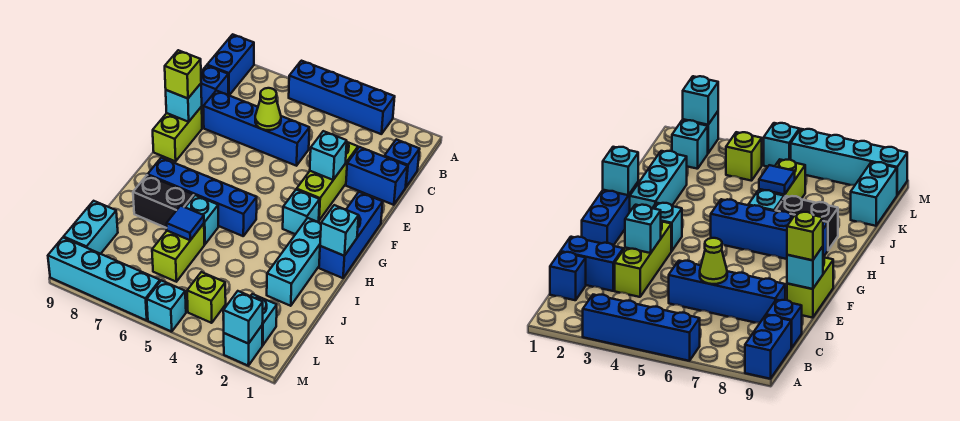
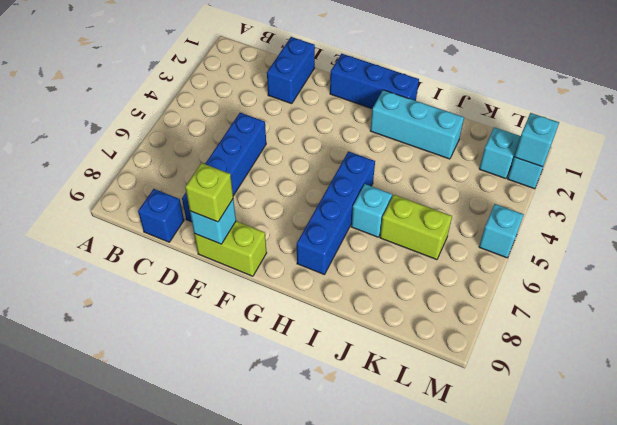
none -> blue brick A3:A6 level 1
none -> blue brick A9:B9 level 1
none -> blue brick C1 level 1

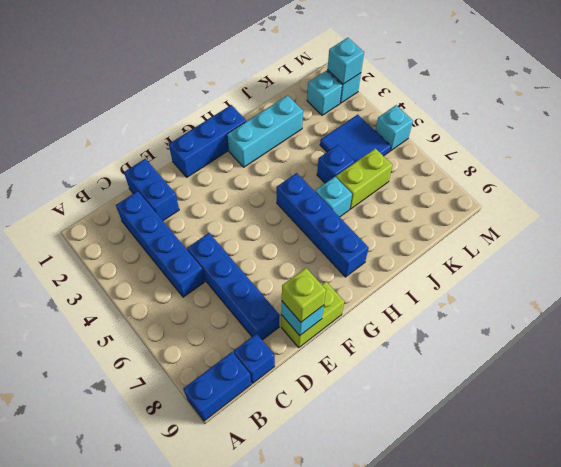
blue brick C2:C5 level 1 -> blue brick A3:A6 level 1
blue brick J5 level 1 -> blue brick C1 level 1
blue tile K4:L5 level 1 -> lime brick L4 level 1
none -> lime brick D3:F3 level 1
none -> cyan brick G3 level 1
none -> black brick I7:I8 level 1

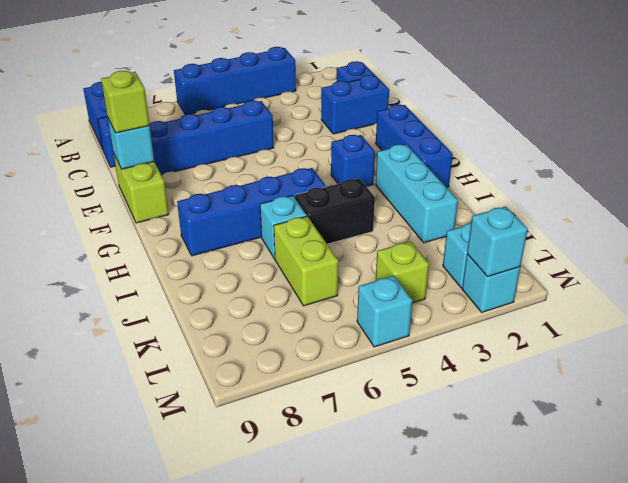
blue brick G3 level 1 -> cyan brick G3 level 1
black brick I4:I5 level 1 -> black brick I7:I8 level 1
none -> lime brick D3:F3 level 1
none -> cyan brick K9:L9 level 1
none -> cyan brick M6:M9 level 1

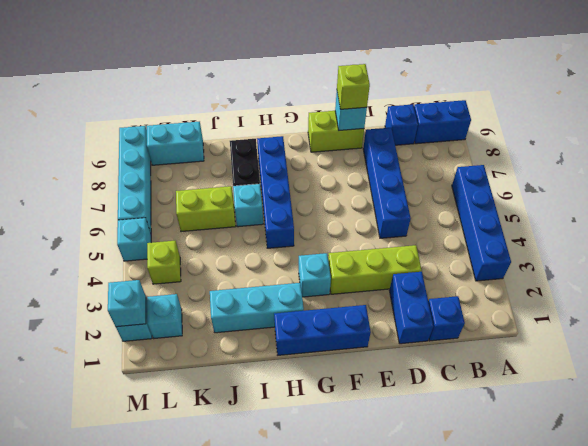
none -> lime cone D6 level 2
none -> cyan brick E3 level 2
none -> cyan brick H1 level 2

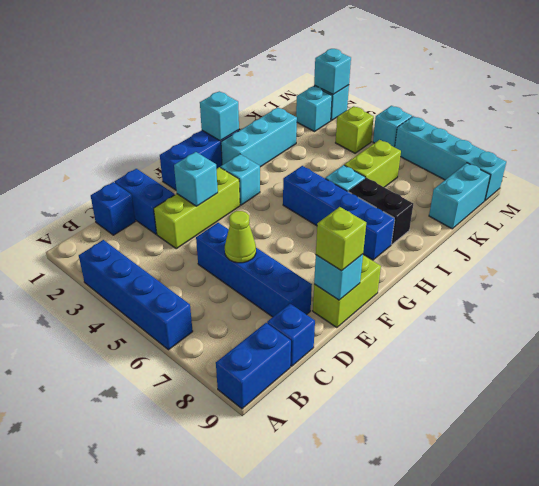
none -> blue tile J6 level 2

